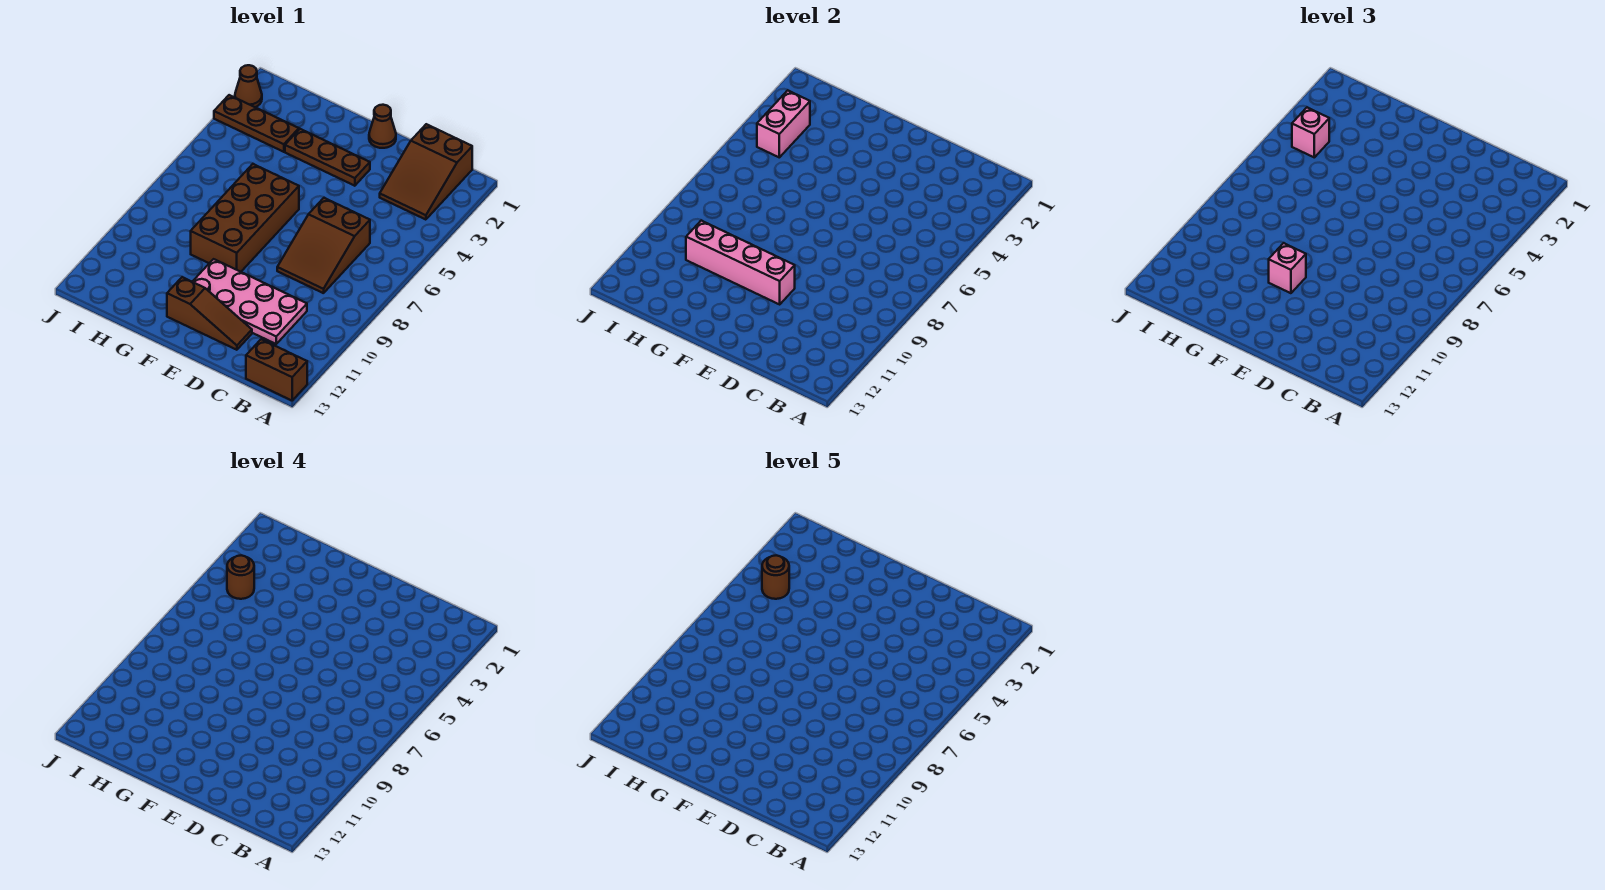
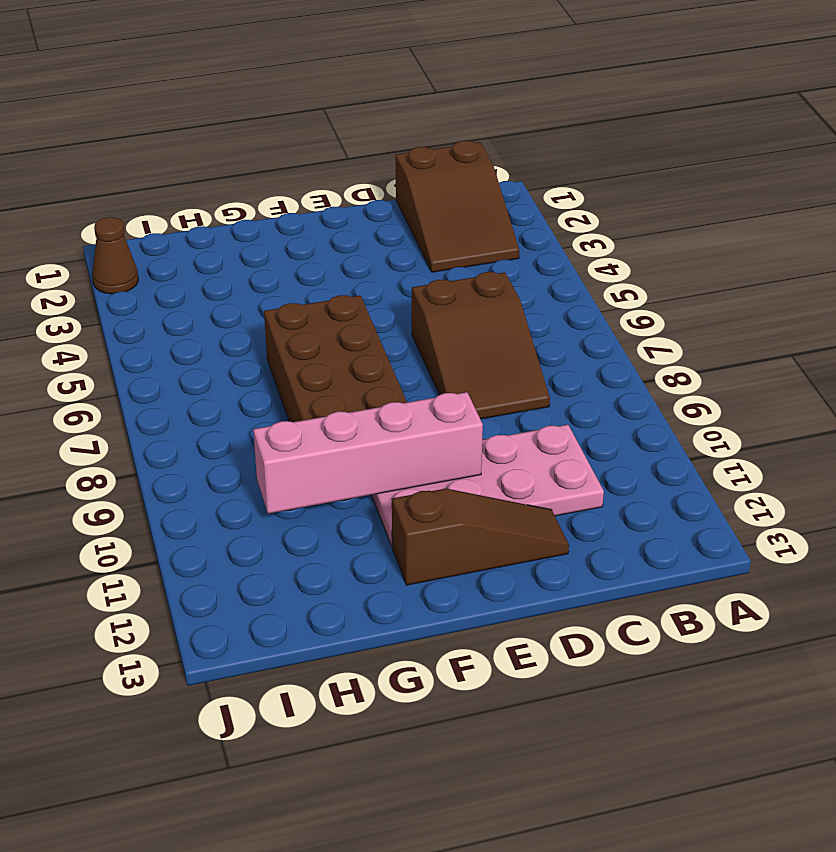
none -> brown brick A13:B13 level 1
none -> brown cone E1 level 1
none -> brown plate E3:G3 level 1

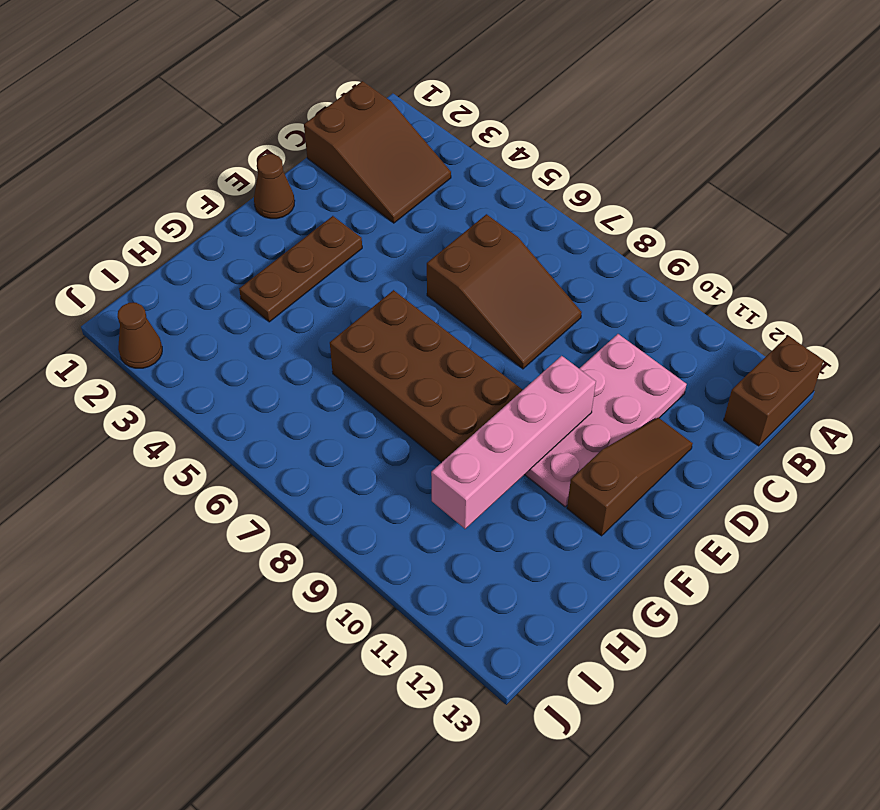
none -> brown plate H3:J3 level 1
none -> pink brick I3:I4 level 2
none -> pink brick F10 level 3

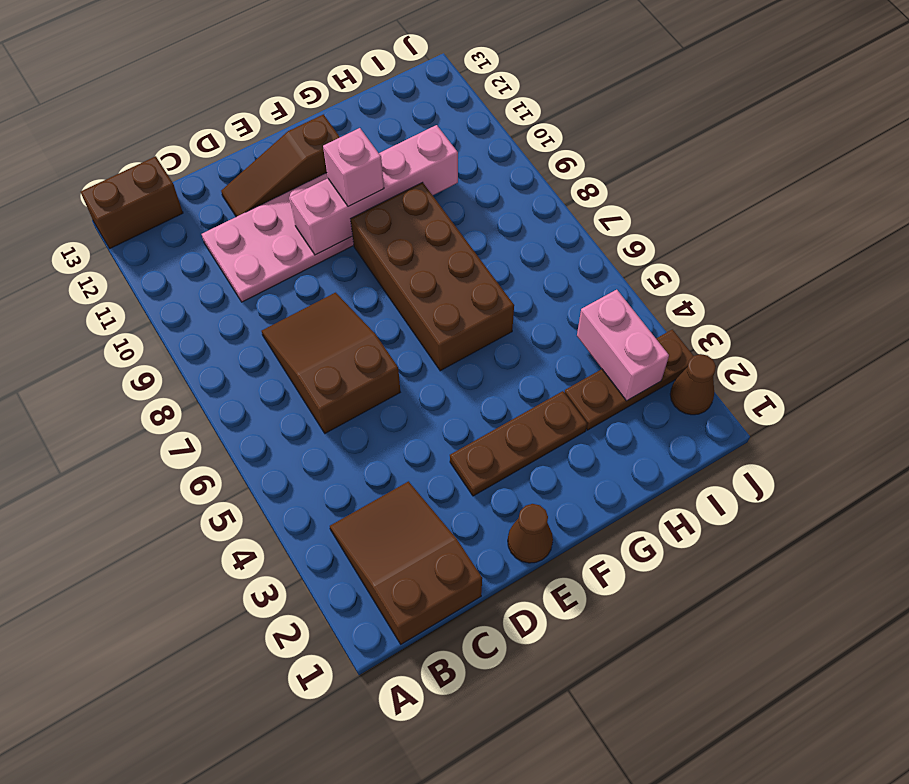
none -> pink brick I4 level 3
none -> brown round brick I4 level 4
none -> brown round brick I4 level 5

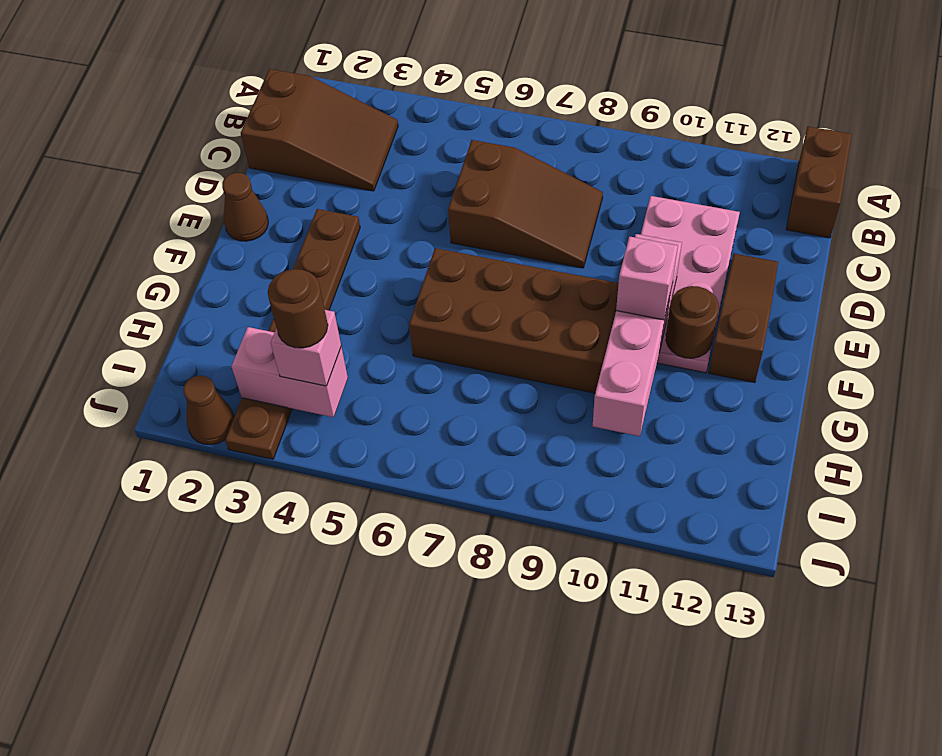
brown round brick F11 level 2 -> brown round brick I4 level 5

